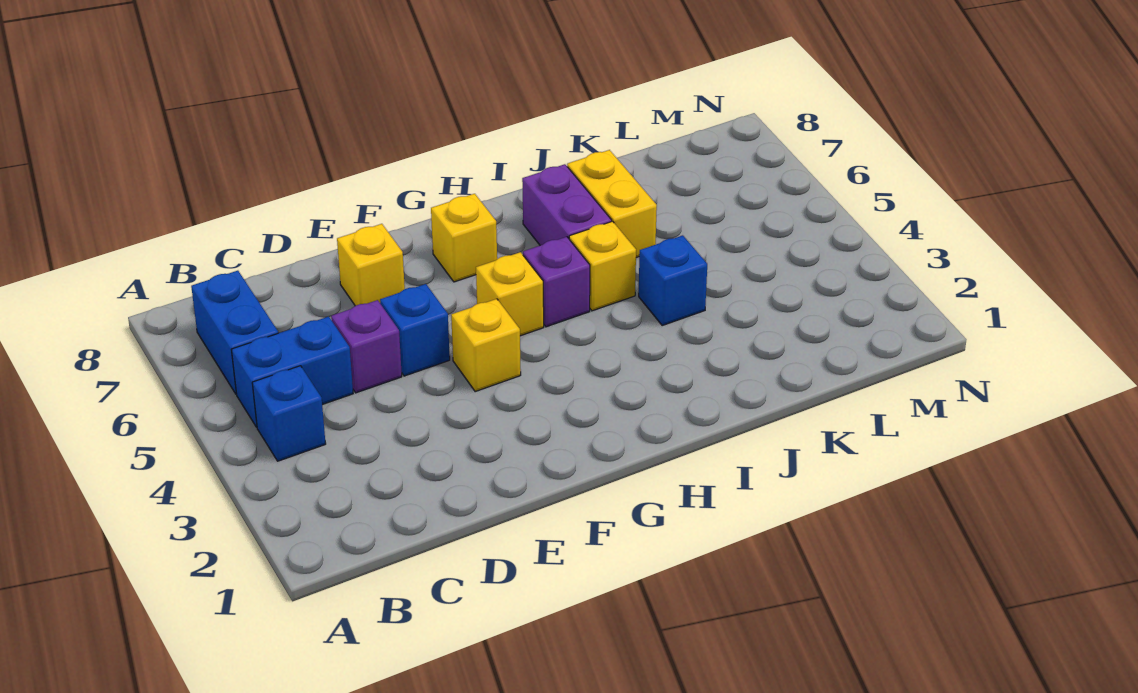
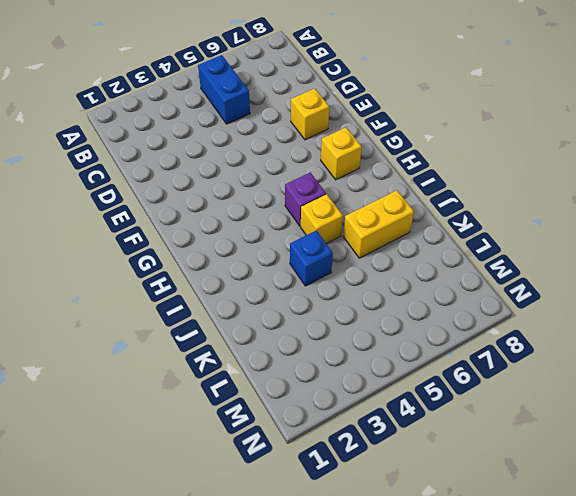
none -> blue brick B4 level 1
none -> blue brick B6:B7 level 1
none -> purple brick D5 level 1

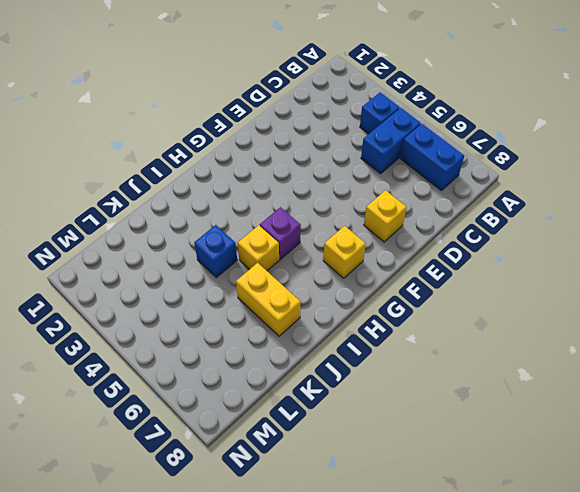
none -> purple brick D5 level 1
none -> blue brick E5 level 1
none -> yellow brick F4 level 1

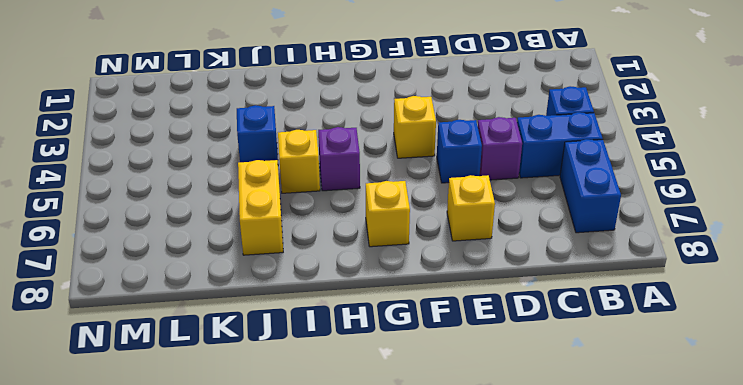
none -> yellow brick G5 level 1
none -> purple brick I6:I7 level 1

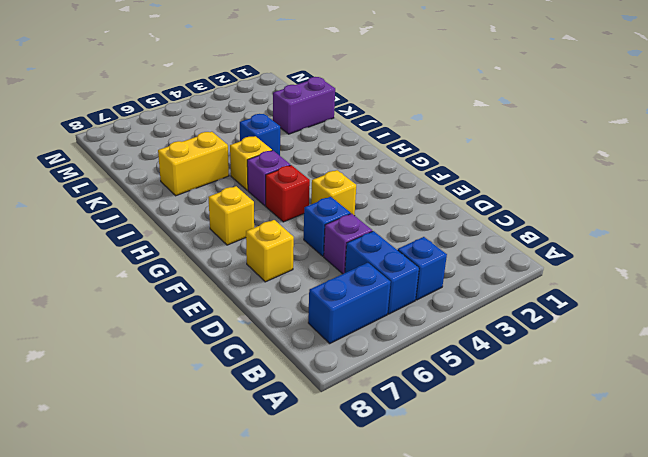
red brick G5 level 1 -> yellow brick G5 level 1
purple brick K1:K2 level 1 -> purple brick I6:I7 level 1

